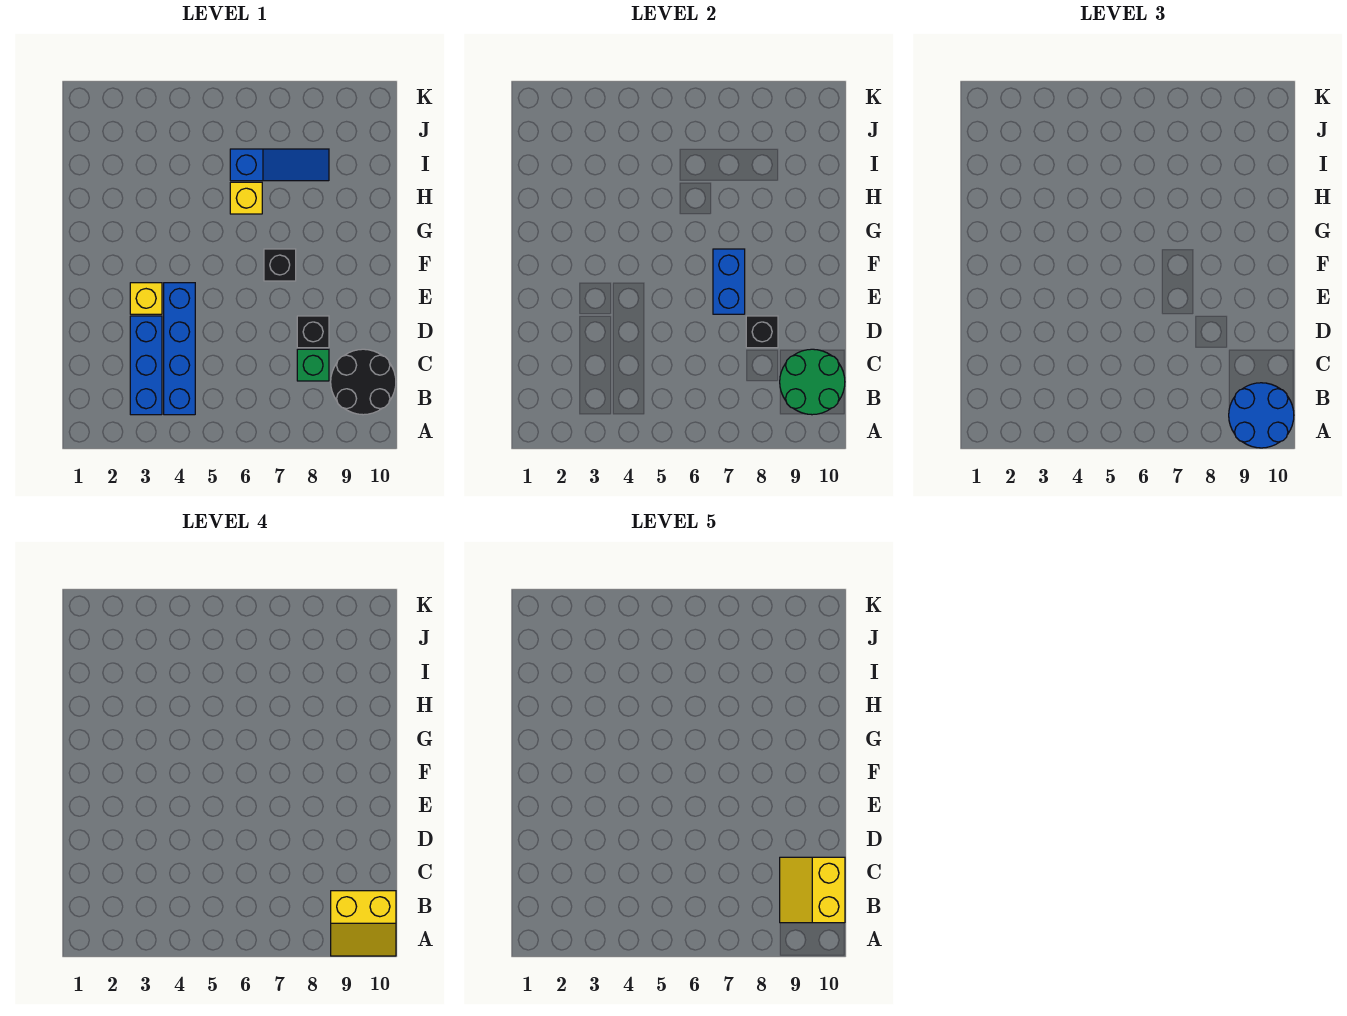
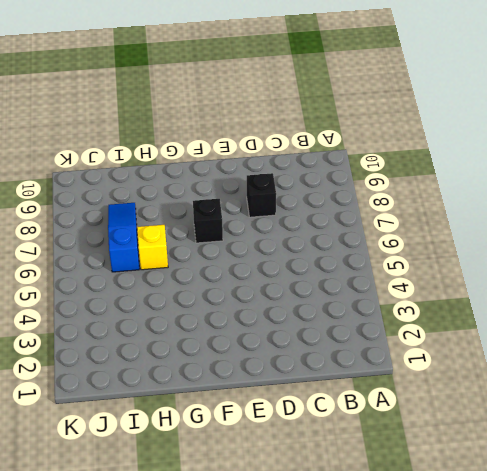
none -> blue brick B3:D3 level 1
none -> blue brick B4:E4 level 1
none -> black round brick B9:C10 level 1

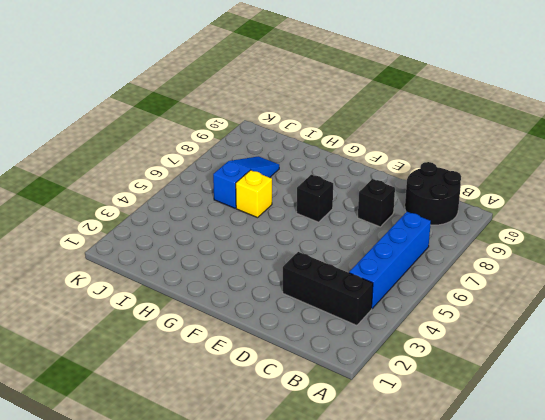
black brick B3:D3 level 1 -> blue brick B3:D3 level 1
blue brick B4:B7 level 1 -> blue brick B4:E4 level 1
none -> green brick C8 level 1
none -> yellow brick E3 level 1
none -> green round brick B9:C10 level 2

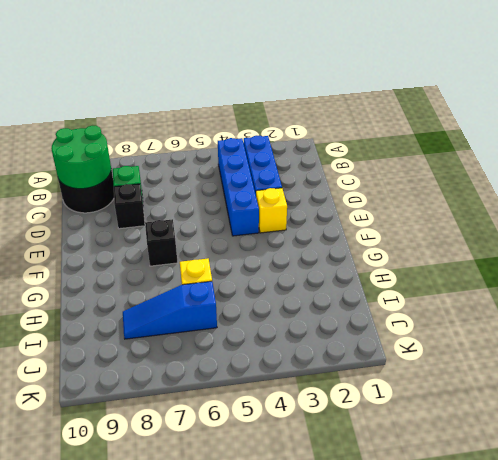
none -> black brick D8 level 2
none -> blue brick E7:F7 level 2
none -> blue round brick A9:B10 level 3

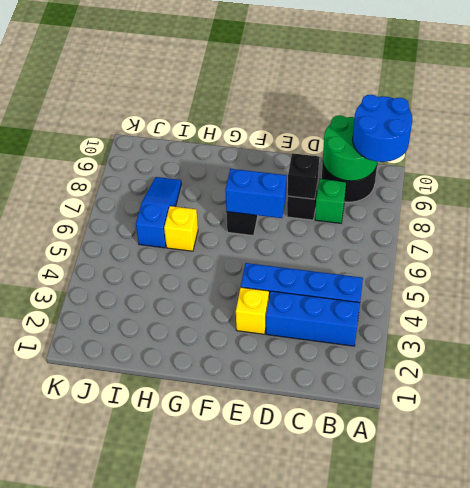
none -> yellow slope A9:B10 level 4 top B
none -> yellow slope B9:C10 level 5 top 10

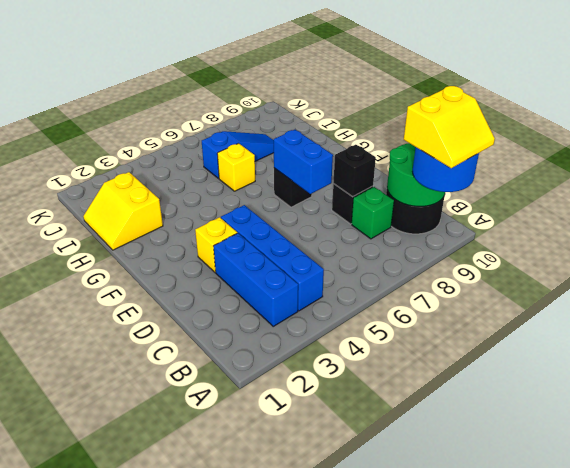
yellow slope H1:I2 level 1 top 2 -> yellow slope B9:C10 level 5 top 10

